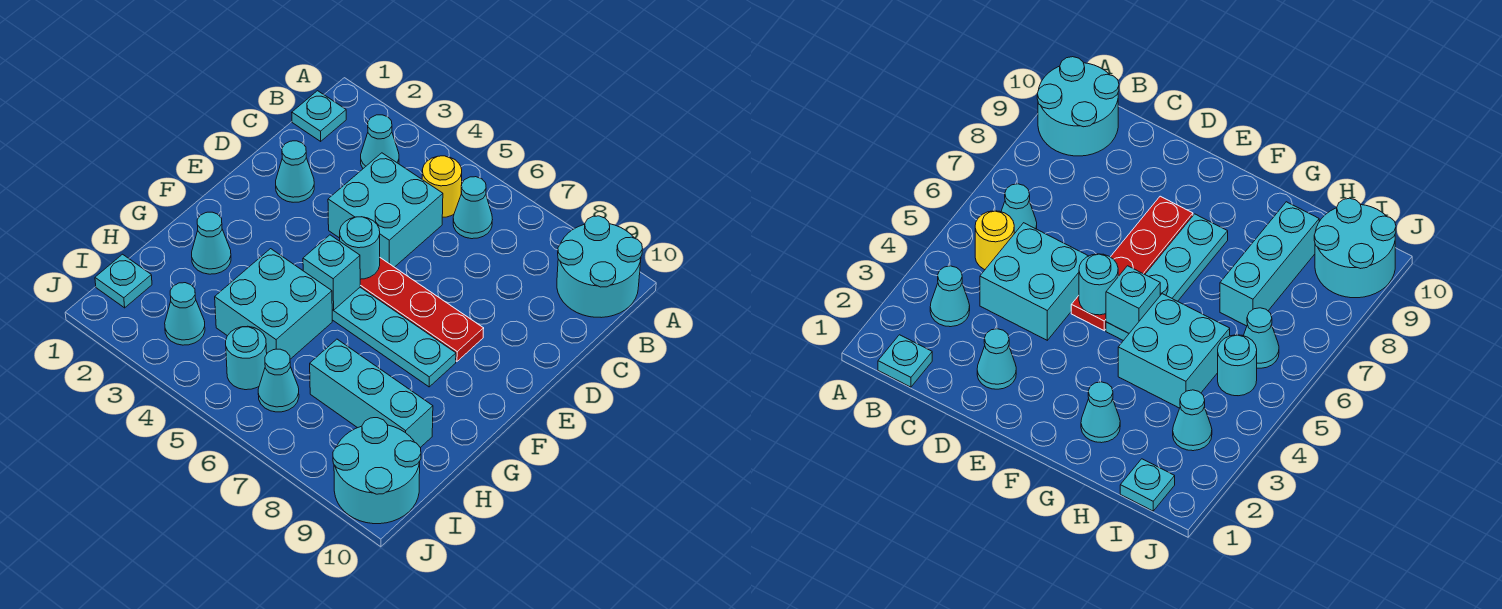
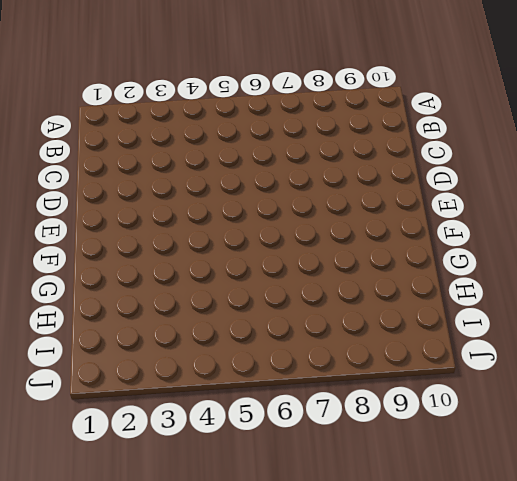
none -> cyan round brick A9:B10 level 1
none -> cyan plate B1 level 1
none -> cyan cone B3 level 1

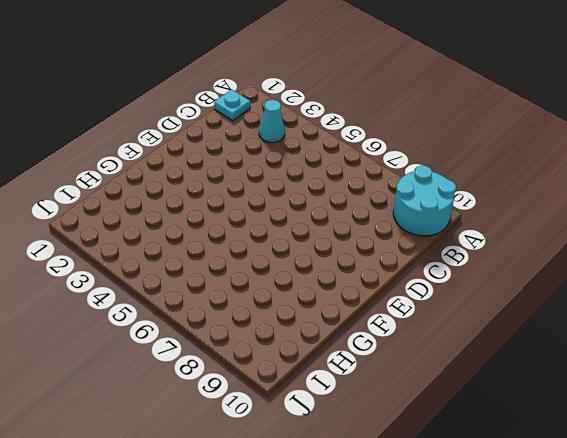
none -> yellow round brick B5 level 1
none -> cyan cone B6 level 1
none -> cyan brick C4:D5 level 1

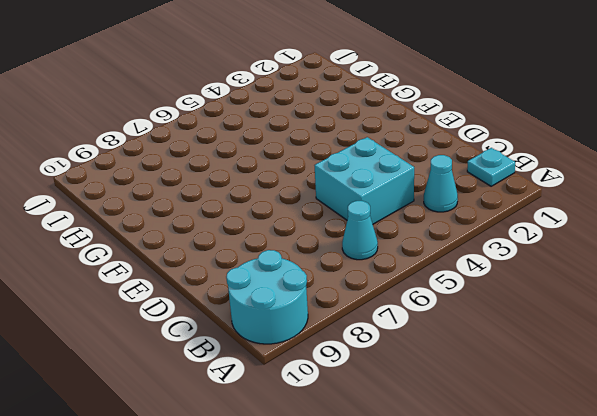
none -> yellow round brick B5 level 1
none -> cyan cone D2 level 1
none -> red plate E5:E8 level 1

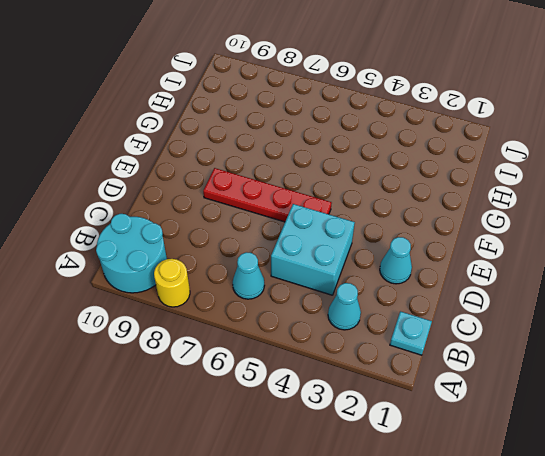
yellow round brick A8 level 1 -> yellow round brick B5 level 1
none -> cyan plate F5:F8 level 1
none -> cyan cone G2 level 1
none -> cyan brick G4:H5 level 1

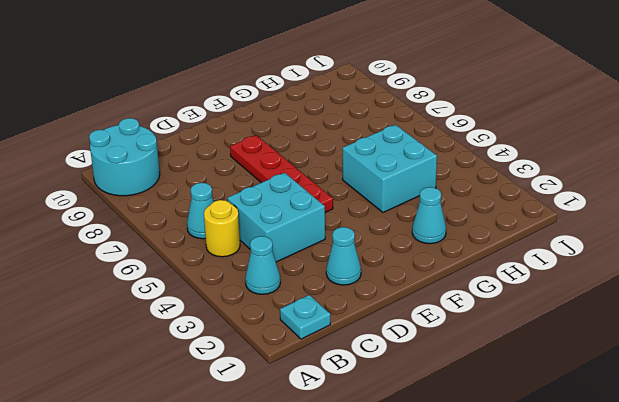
none -> cyan plate F5:F8 level 1
none -> cyan brick H7:H9 level 1
none -> cyan plate I1 level 1

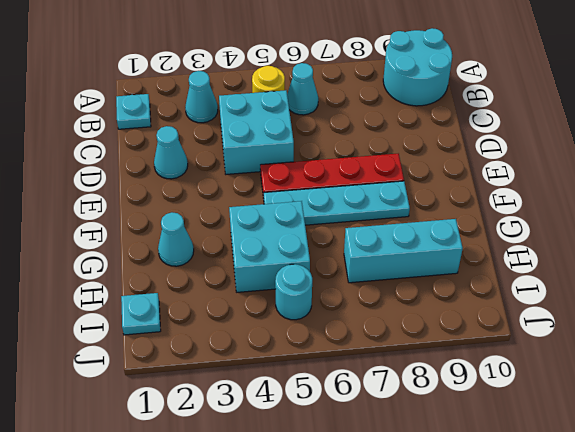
none -> cyan cone I3 level 1
none -> cyan cone I6 level 1
none -> cyan round brick I9:J10 level 1

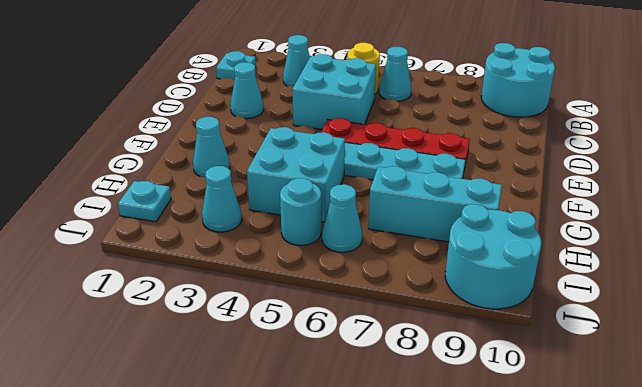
none -> cyan round brick E5 level 2
none -> cyan brick F5 level 2

